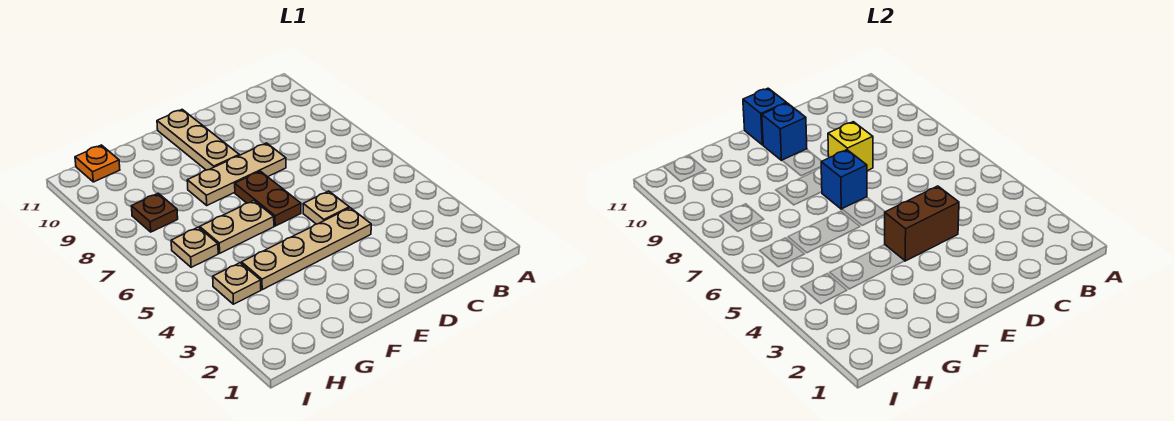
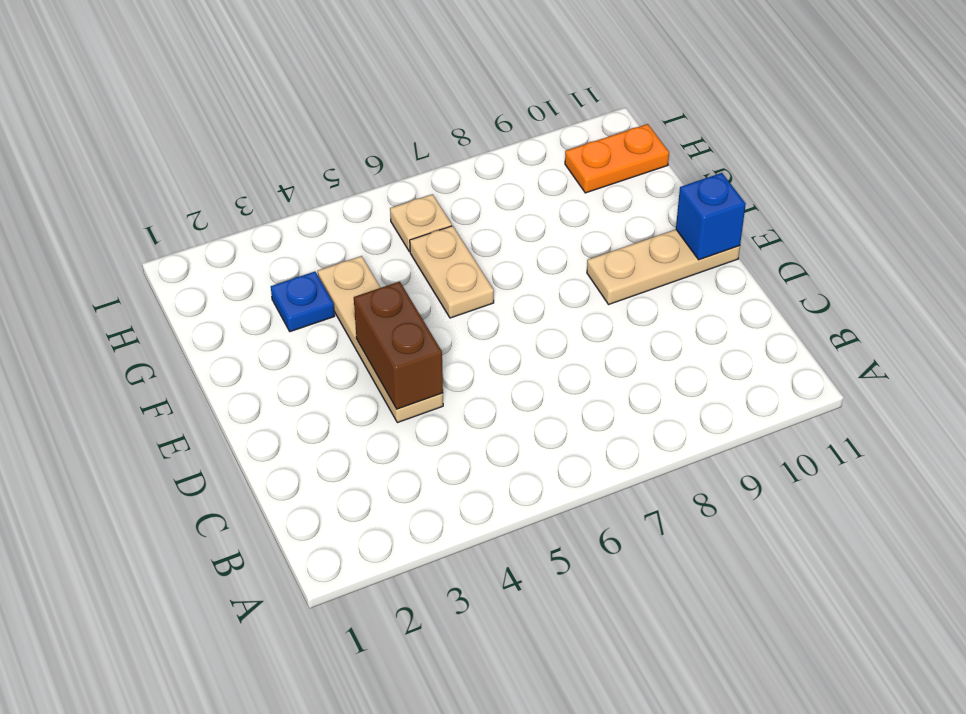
blue plate G3 level 1 -> none
orange plate H10:H11 level 1 -> orange plate H11 level 1
none -> tan plate D5 level 1
none -> tan plate D8:F8 level 1
none -> brown plate E6:E7 level 1

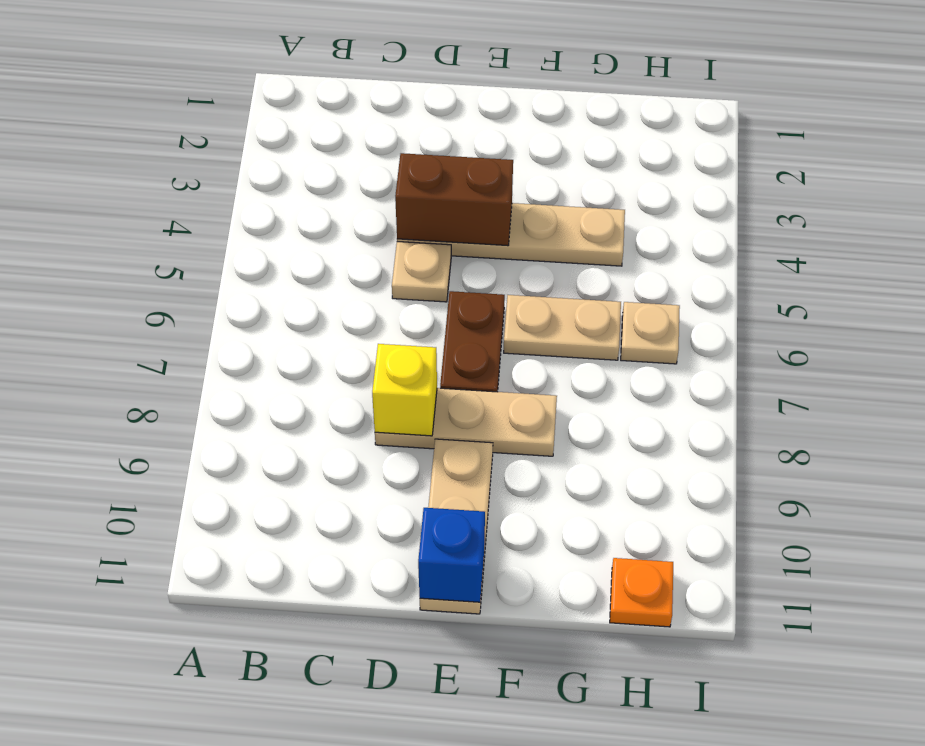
none -> tan plate H4 level 1
none -> brown plate H8 level 1
none -> blue brick E7 level 2

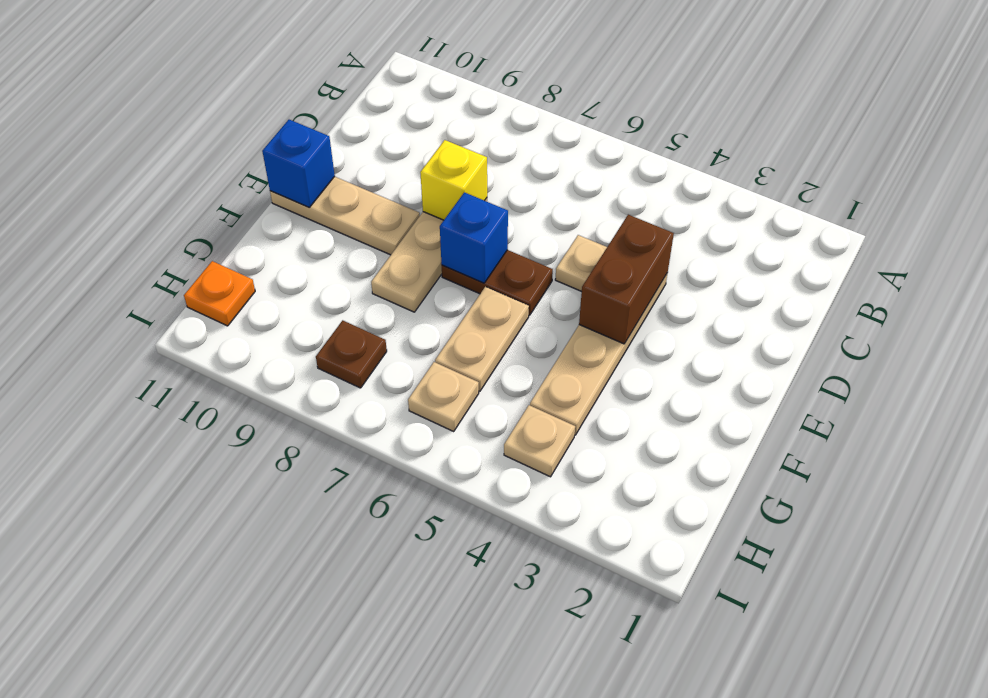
none -> blue brick E10 level 2

